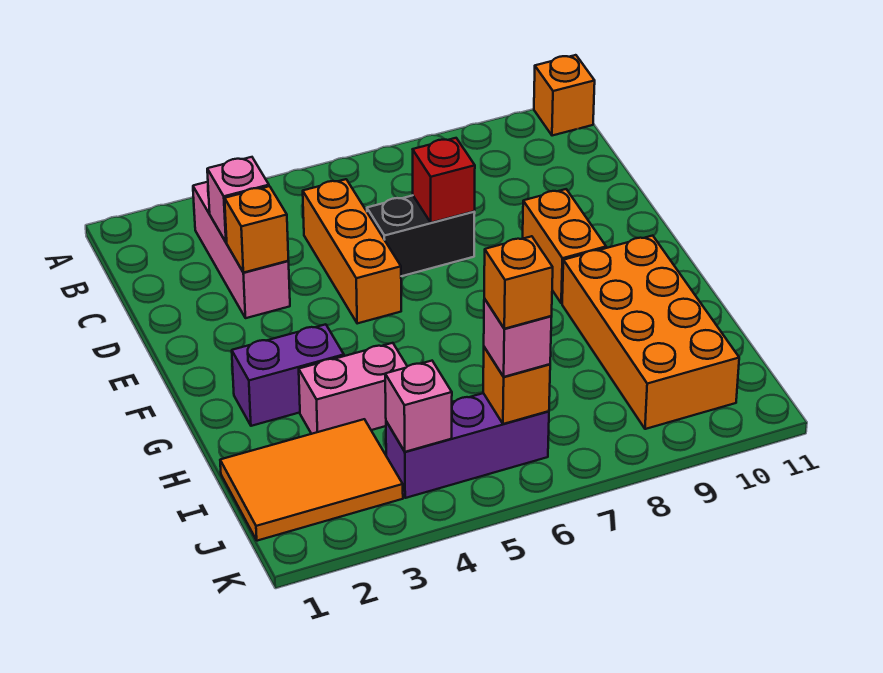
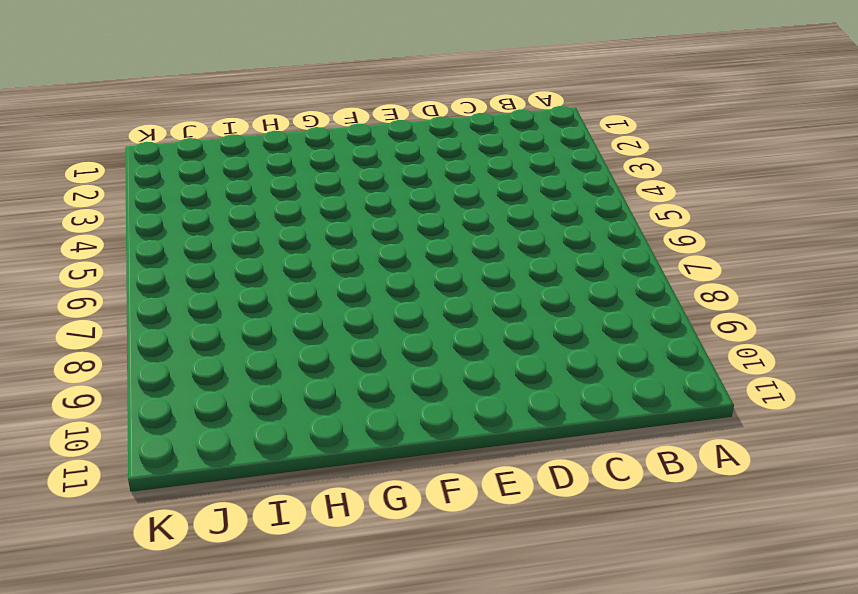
none -> orange brick A11 level 1
none -> pink brick B3:D3 level 1
none -> orange brick C5:E5 level 1

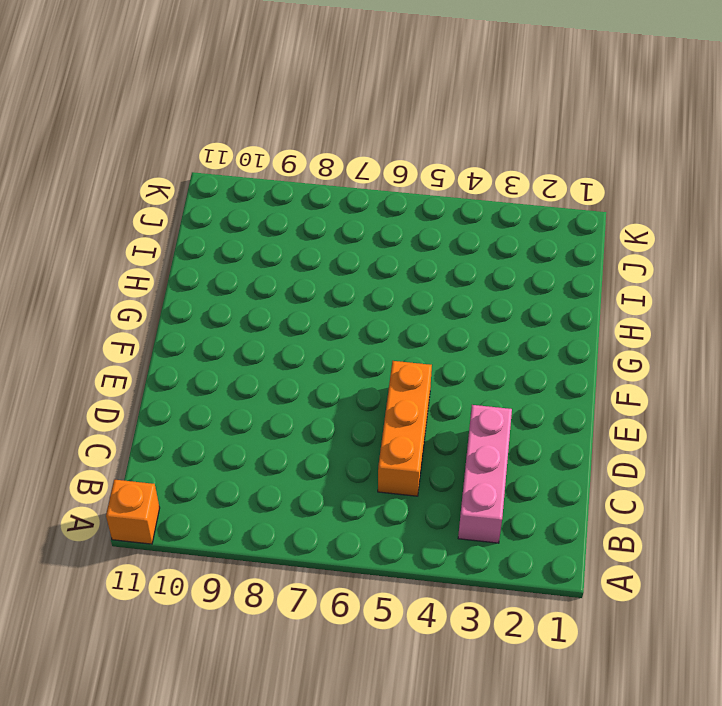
none -> black brick D6:D7 level 1
none -> orange brick E9:F9 level 1
none -> purple brick G2:G3 level 1

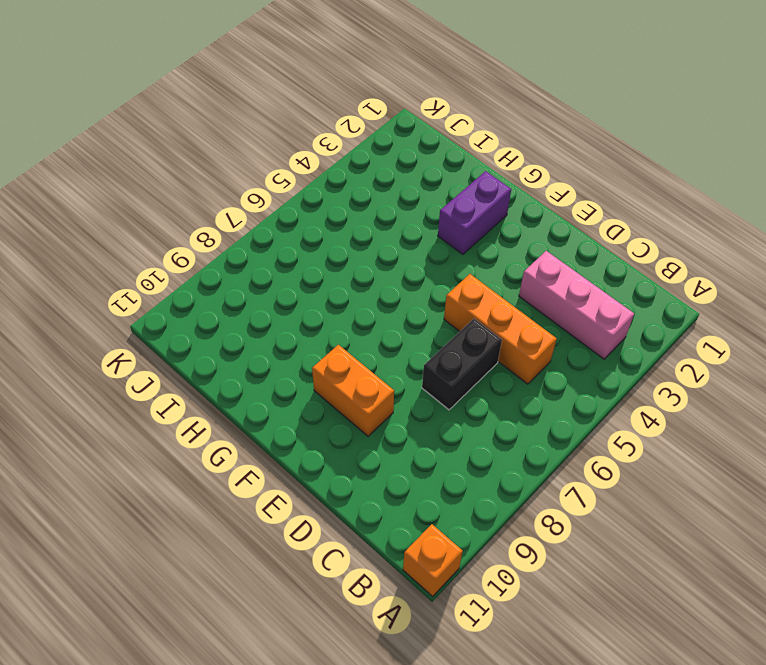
none -> orange brick G9:J10 level 1
none -> pink brick H3:H4 level 1
none -> orange tile I1:J3 level 1

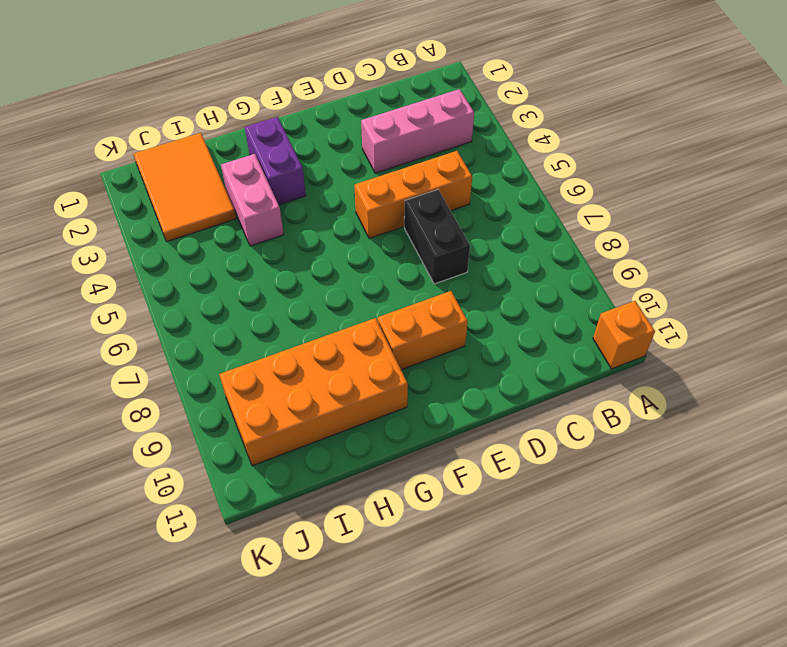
none -> purple brick J4:J6 level 1
none -> pink brick C3 level 2
none -> orange brick D3 level 2

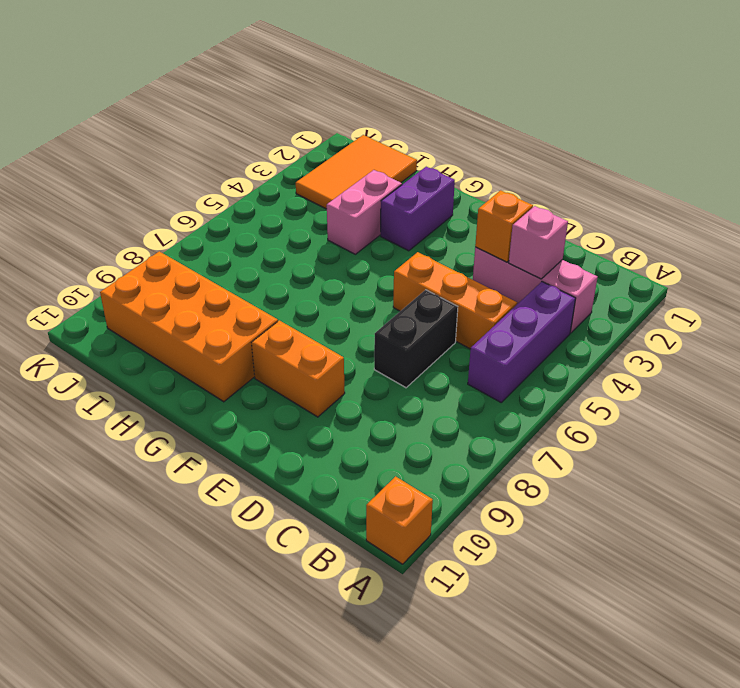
purple brick B4:B6 level 1 -> purple brick J4:J6 level 1
none -> red brick D7 level 2
none -> pink brick J4 level 2
none -> orange brick J6 level 2

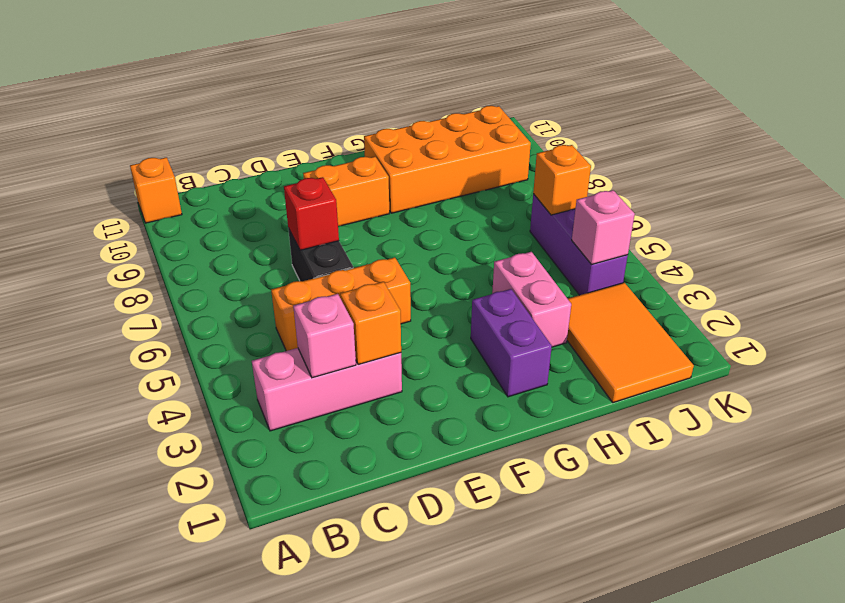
none -> pink brick J6 level 3
none -> orange brick J6 level 4

